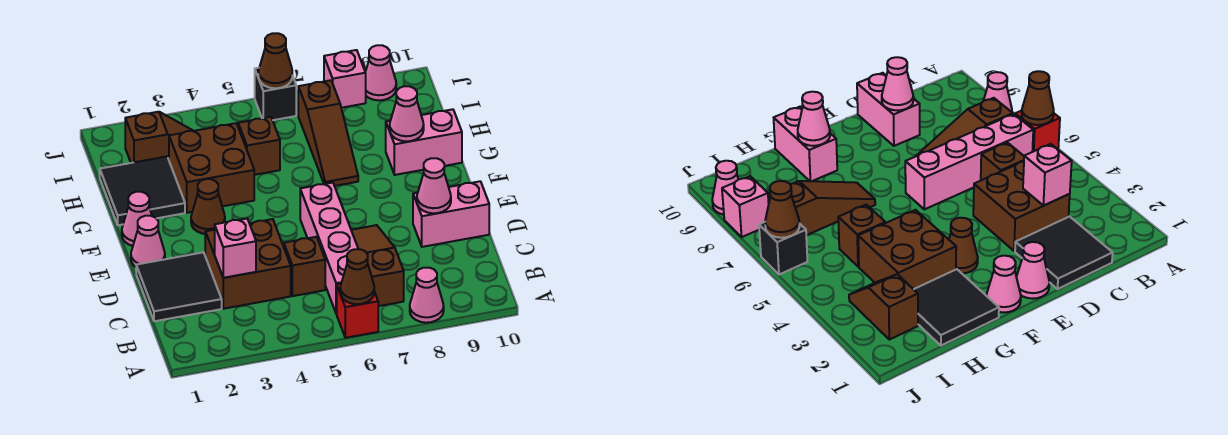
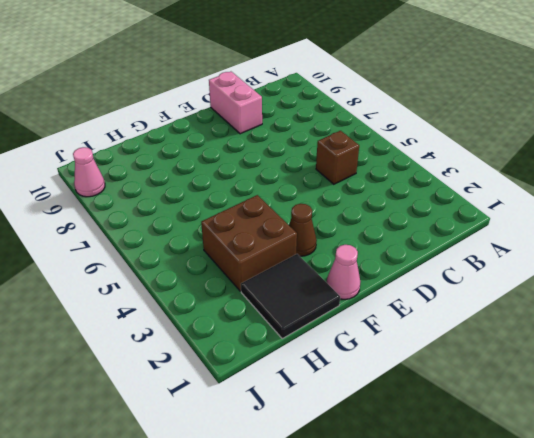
none -> red brick A6 level 1
none -> pink cone A8 level 1
none -> pink brick B6:E6 level 1

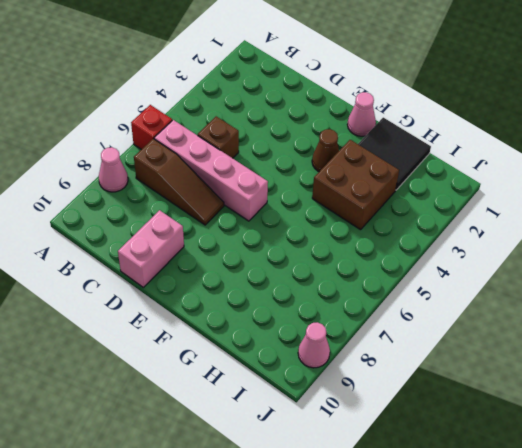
none -> black tile C1:D2 level 1
none -> brown brick C3:D4 level 1
none -> pink cone E1 level 1

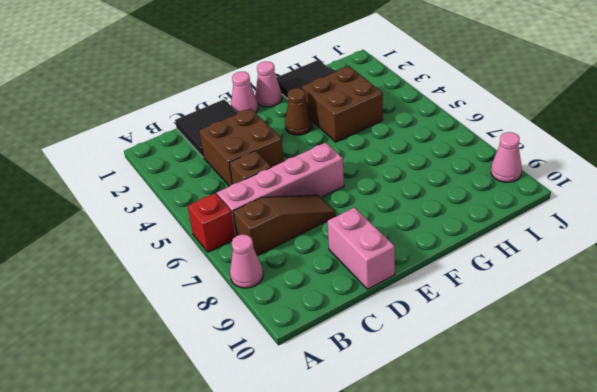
none -> brown slope G7:I7 level 1 top I
none -> pink brick G9:G10 level 1
none -> brown brick H5 level 1

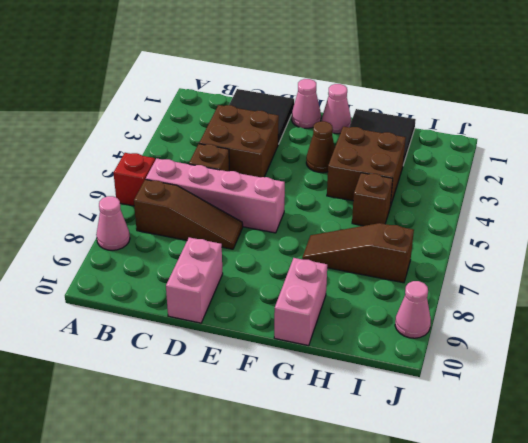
none -> brown slope I2:I3 level 1 top 2
none -> black brick J6 level 1
none -> pink brick J8 level 1

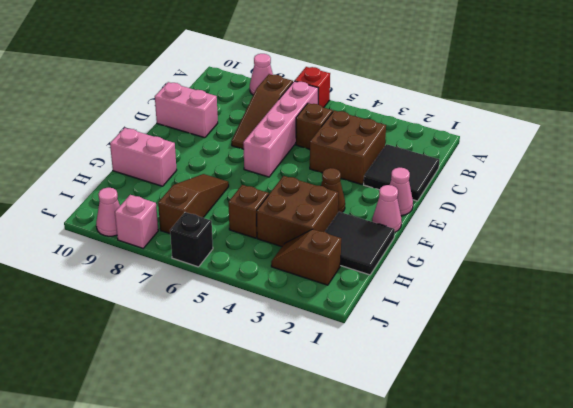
none -> brown cone A6 level 2
none -> pink brick C3 level 2
none -> pink cone D9 level 2

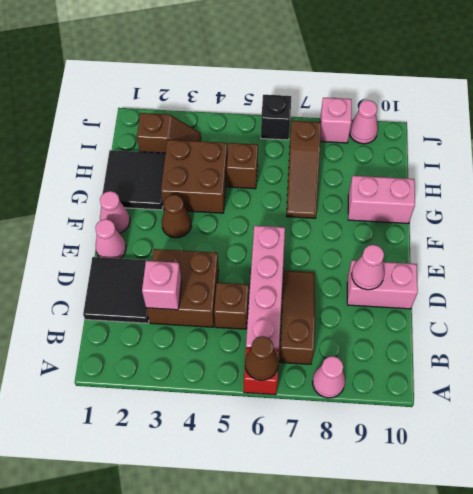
none -> pink cone G9 level 2
none -> brown cone J6 level 2

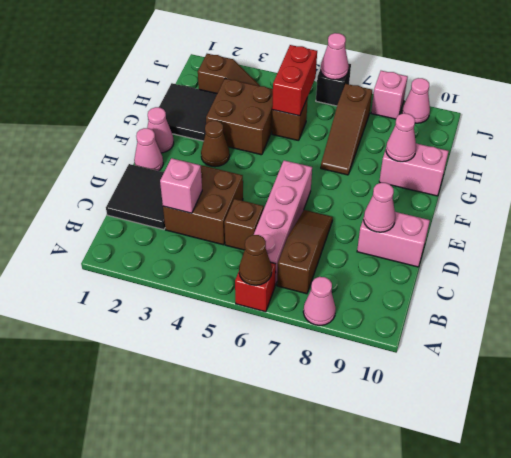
red brick H5:I5 level 2 -> none
pink cone J6 level 2 -> brown cone J6 level 2

